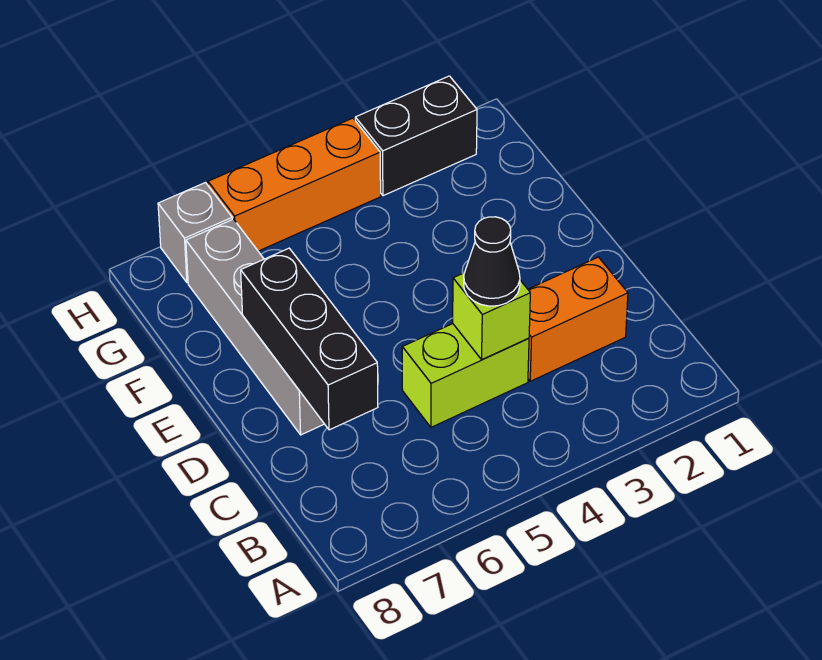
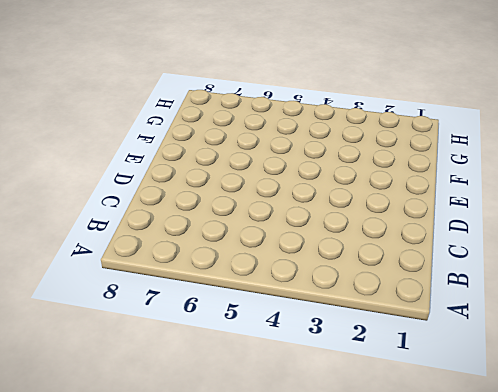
none -> orange brick C2:C3 level 1
none -> lime brick C4:C5 level 1

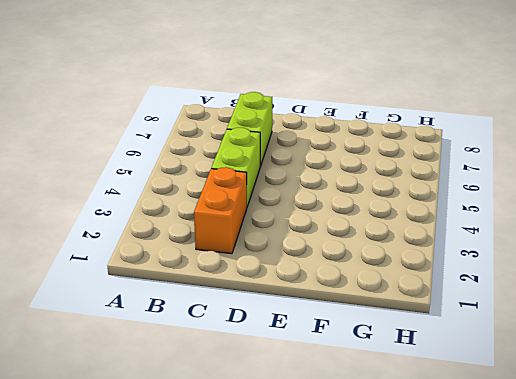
lime brick C6:C7 level 1 -> none
none -> grey brick D7:G7 level 1
none -> black brick H2:H3 level 1

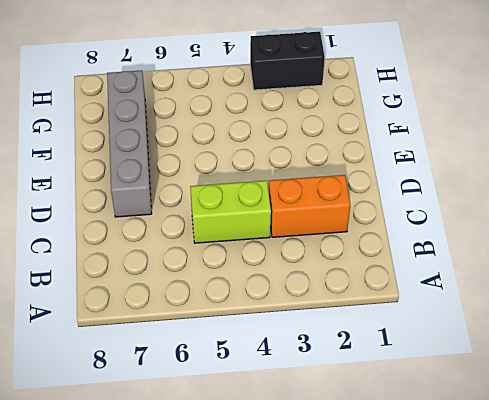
none -> orange brick H4:H6 level 1
none -> grey brick H7 level 1

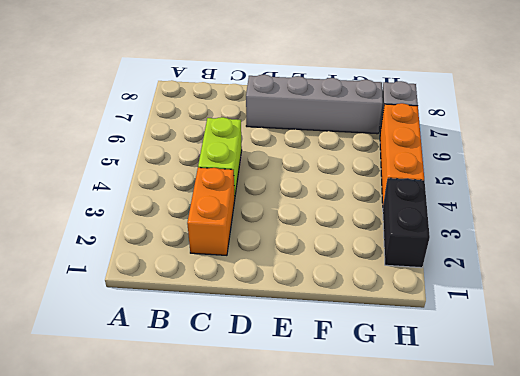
none -> lime brick C4 level 2
none -> black brick C7:E7 level 2

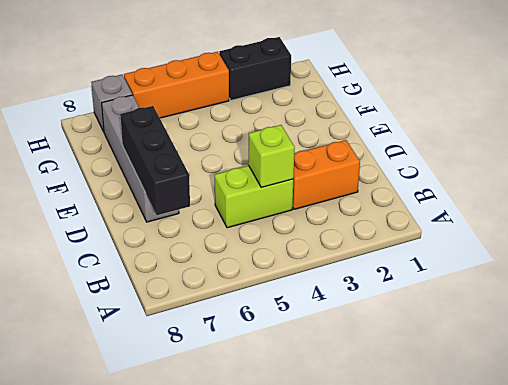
none -> black cone C4 level 3

